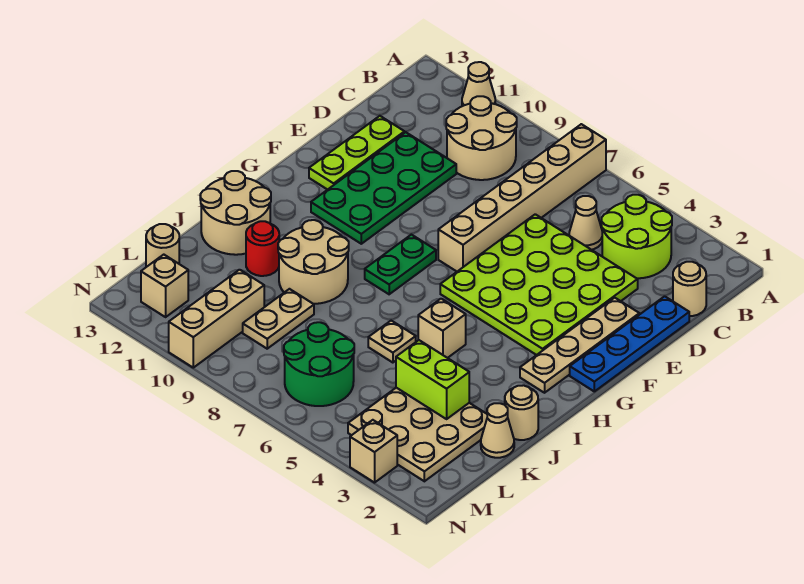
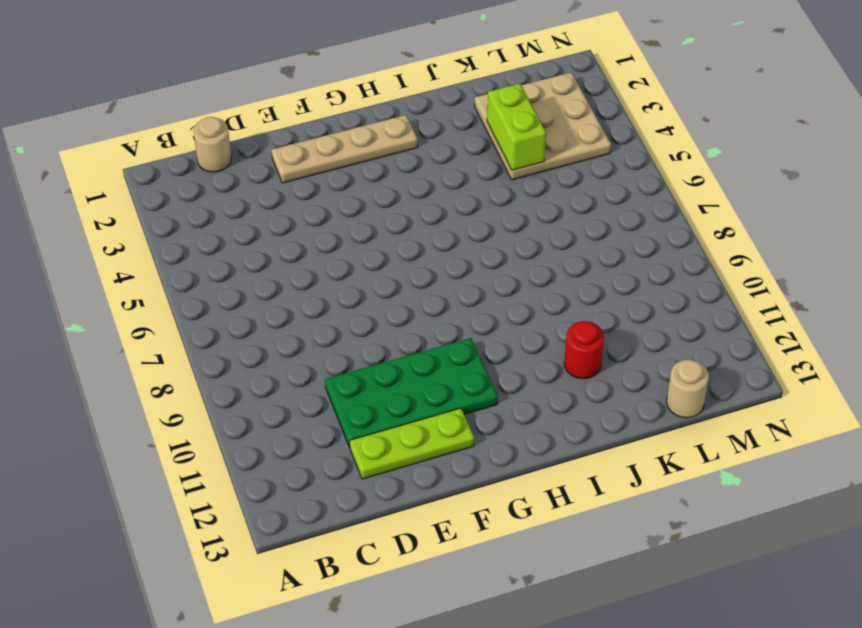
none -> tan brick A7:F7 level 1
none -> tan cone A11 level 1
none -> lime round brick B3:C4 level 1

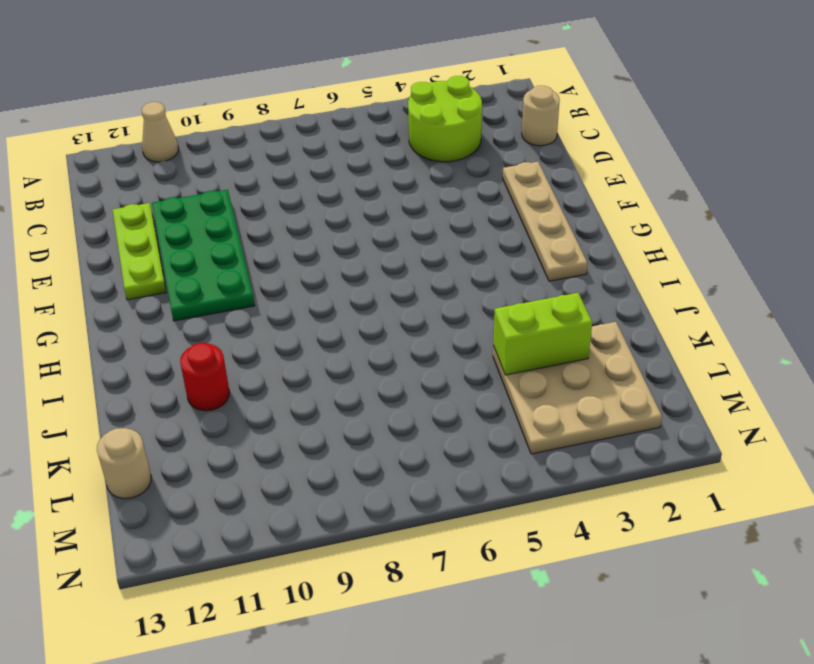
none -> tan brick A7:F7 level 1
none -> tan round brick B9:C10 level 1
none -> tan cone C5 level 1

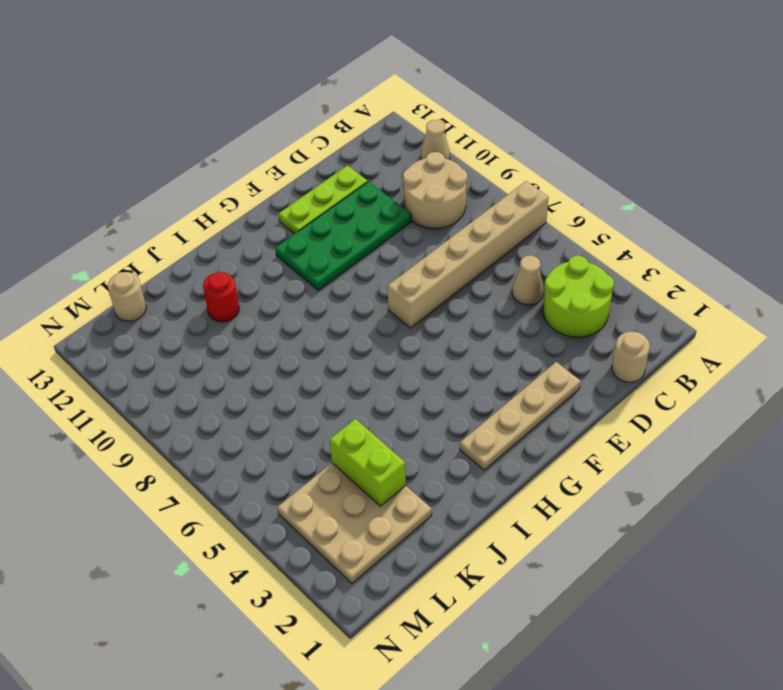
none -> blue plate D1:G1 level 1
none -> lime plate D3:G6 level 1
none -> green plate G8:H8 level 1

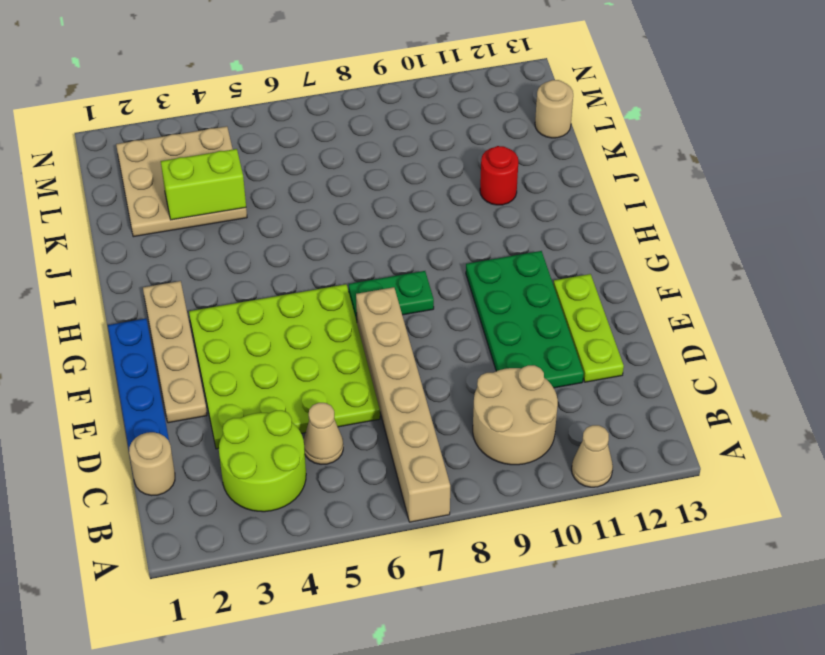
green plate G7:G8 level 1 -> green plate G8:H8 level 1
none -> tan brick I5 level 1
none -> tan round brick I9:J10 level 1
none -> tan round brick I12:J13 level 1

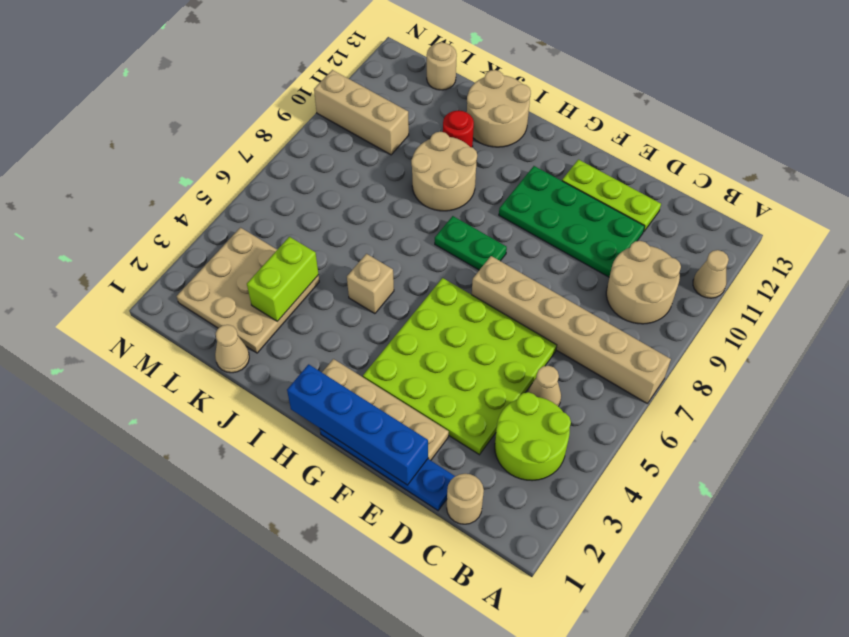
blue brick E1:H1 level 2 -> none
none -> tan round brick J1 level 1
none -> tan plate J6 level 1
none -> tan plate K9:L9 level 1

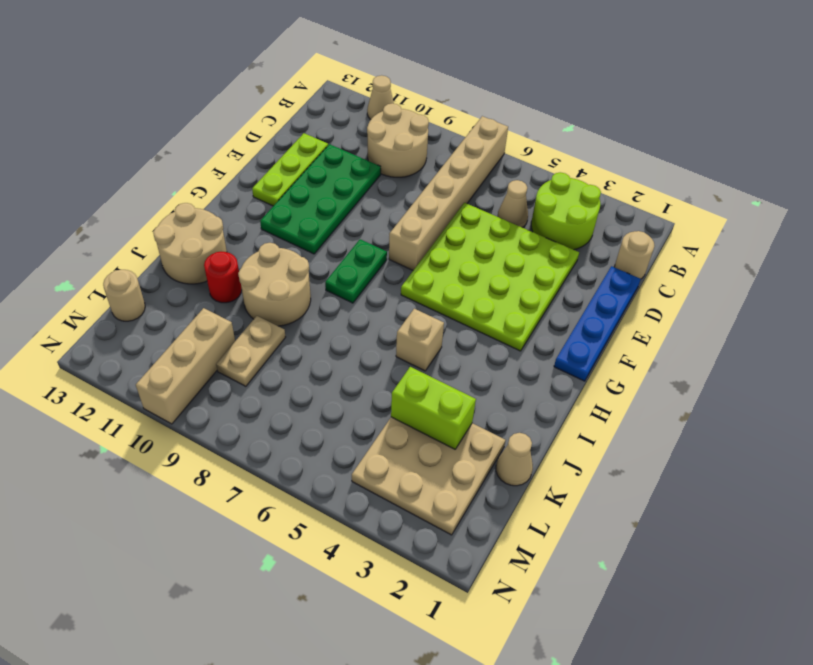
none -> tan plate E2:H2 level 1
none -> tan round brick J1 level 1
none -> tan plate J6 level 1

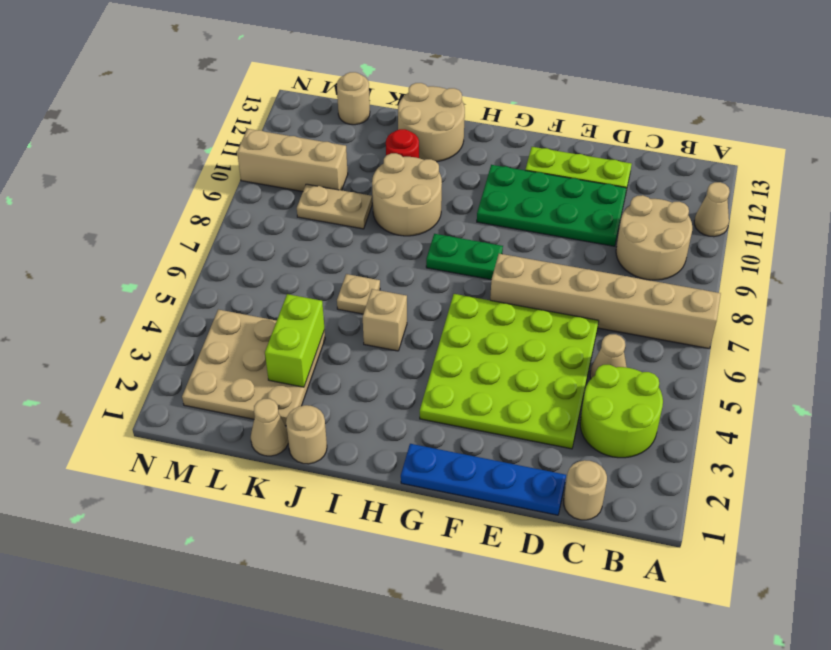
none -> tan plate E2:H2 level 1
none -> green round brick L6:M7 level 1
none -> tan brick M12 level 1

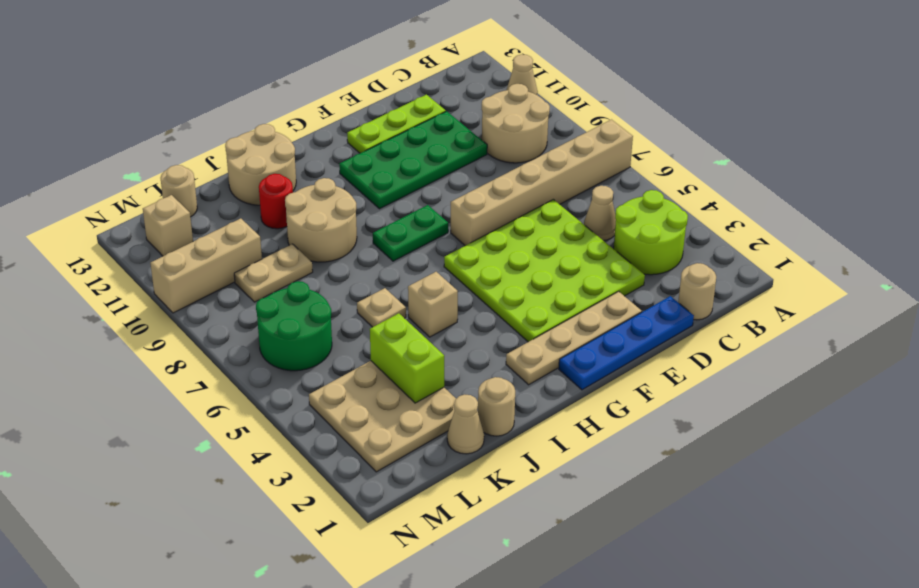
none -> tan brick N3 level 1

